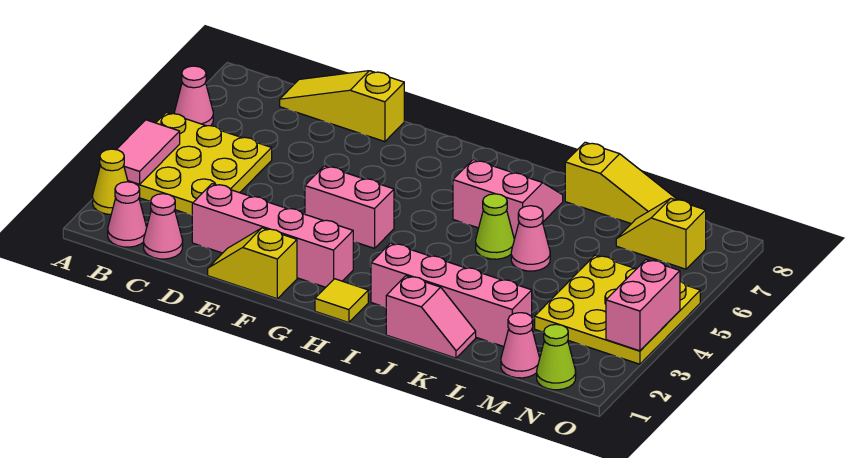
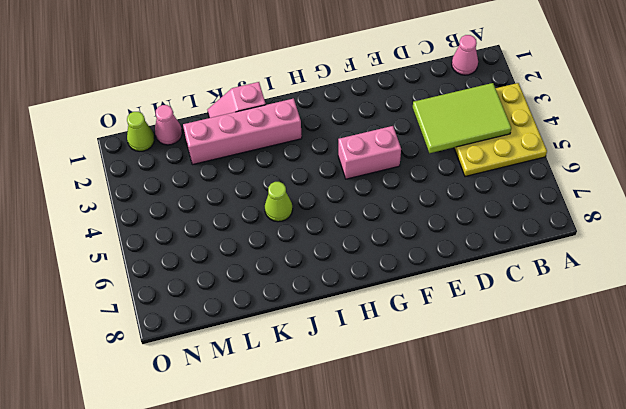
lime tile B3:D4 level 2 -> none
none -> yellow cone A2 level 1
none -> pink cone A6 level 1
none -> pink cone C1 level 1

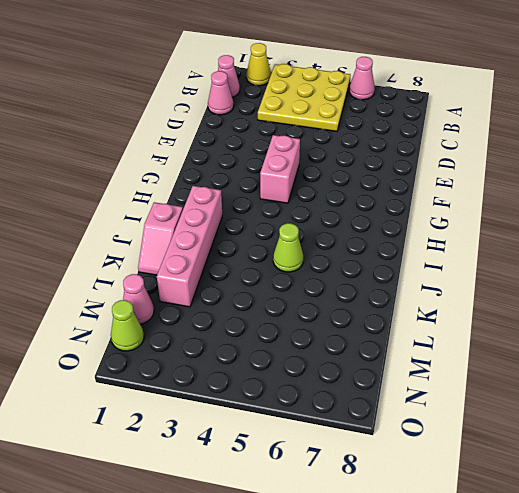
none -> yellow slope C8:E8 level 1 top E
none -> pink brick D2:G2 level 1
none -> yellow slope E1:F1 level 1 top F

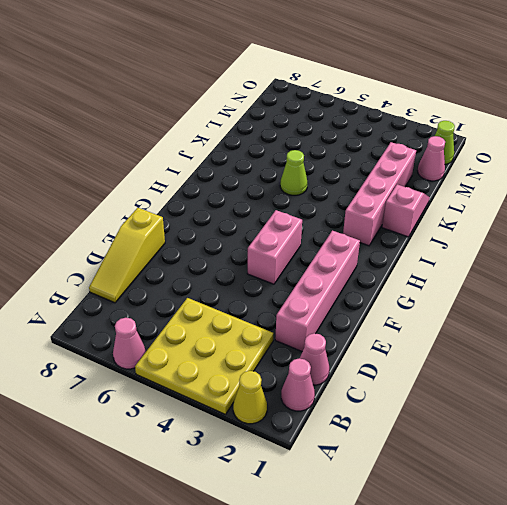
none -> yellow slope E1:F1 level 1 top F
none -> yellow tile H1 level 1
none -> pink slope I6:J7 level 1 top 6

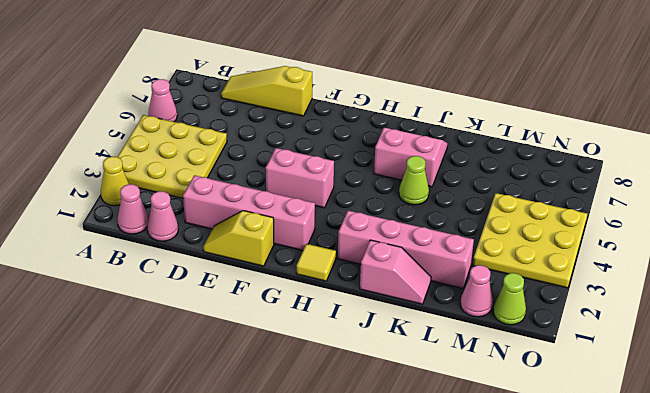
none -> pink cone K5 level 1
none -> yellow slope K8:M8 level 1 top K
none -> yellow slope M7:N7 level 1 top N

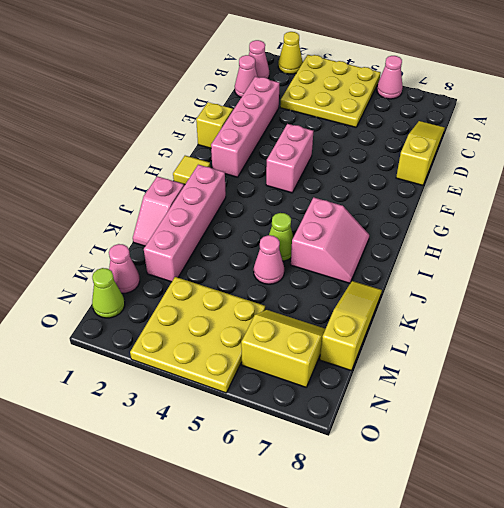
yellow slope K8:M8 level 1 top M -> yellow slope K8:M8 level 1 top K
yellow slope M6:N7 level 1 top N -> yellow slope M7:N7 level 1 top N
none -> pink tile A3:A4 level 2
none -> pink brick O3:O4 level 2

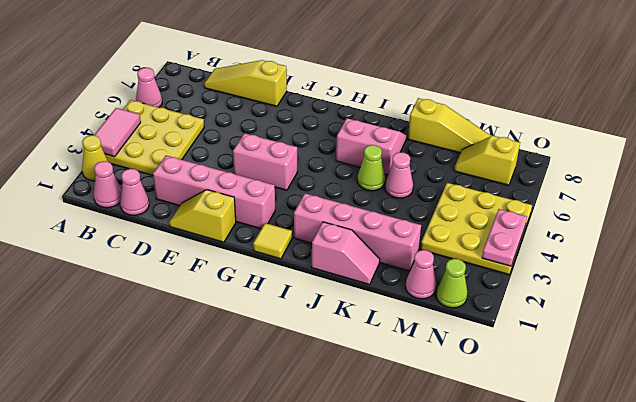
pink plate O3:O4 level 2 -> pink brick O3:O4 level 2

